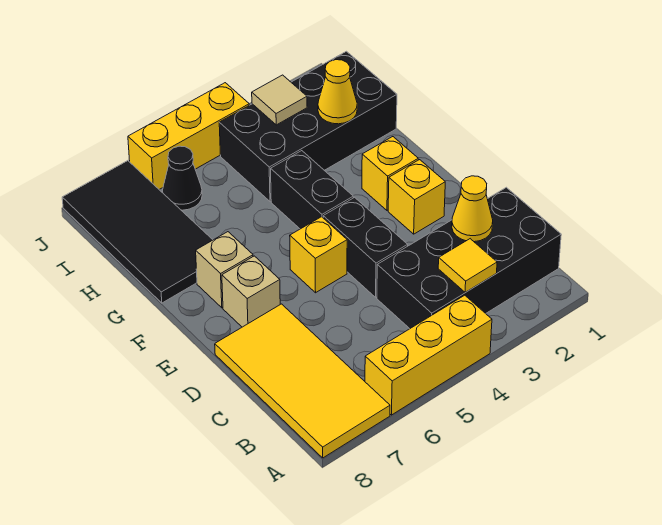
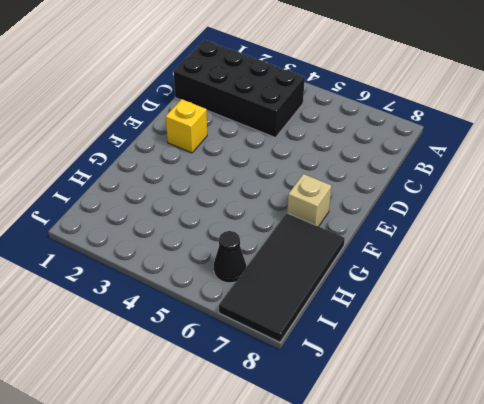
none -> yellow brick A4:A6 level 1
none -> yellow tile A7:D8 level 1
none -> black brick D4:E4 level 1

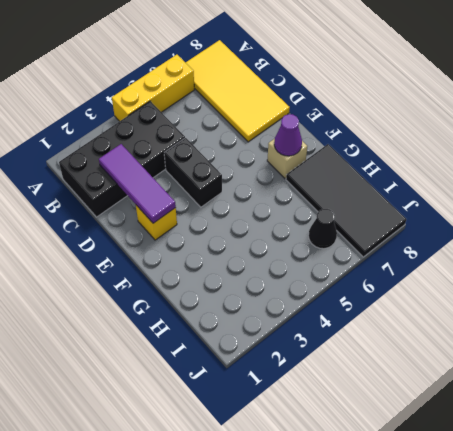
purple tile C2:E2 level 2 -> yellow cone C2 level 2
purple cone F7 level 2 -> none
none -> yellow brick E5 level 1
none -> tan brick E7 level 1
none -> yellow brick F2 level 1

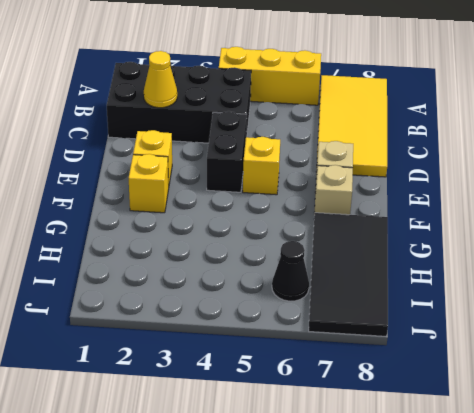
none -> black brick F4:G4 level 1
none -> black brick H1:I4 level 1
none -> yellow brick J4:J6 level 1

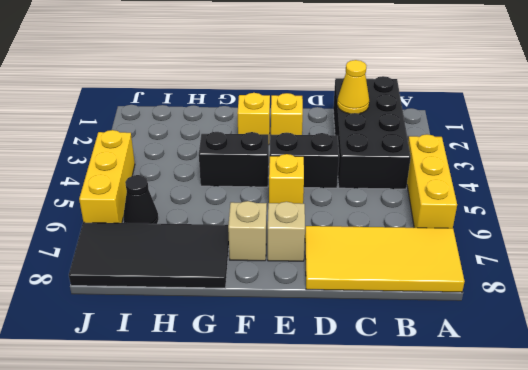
none -> black brick H1:I4 level 1
none -> yellow tile B3 level 2
none -> yellow cone H2 level 2

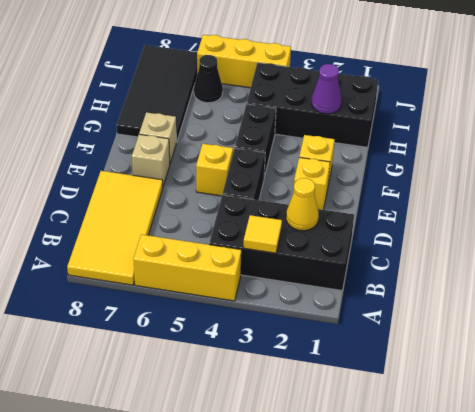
purple cone H2 level 2 -> yellow cone H2 level 2
none -> tan tile I3 level 2

